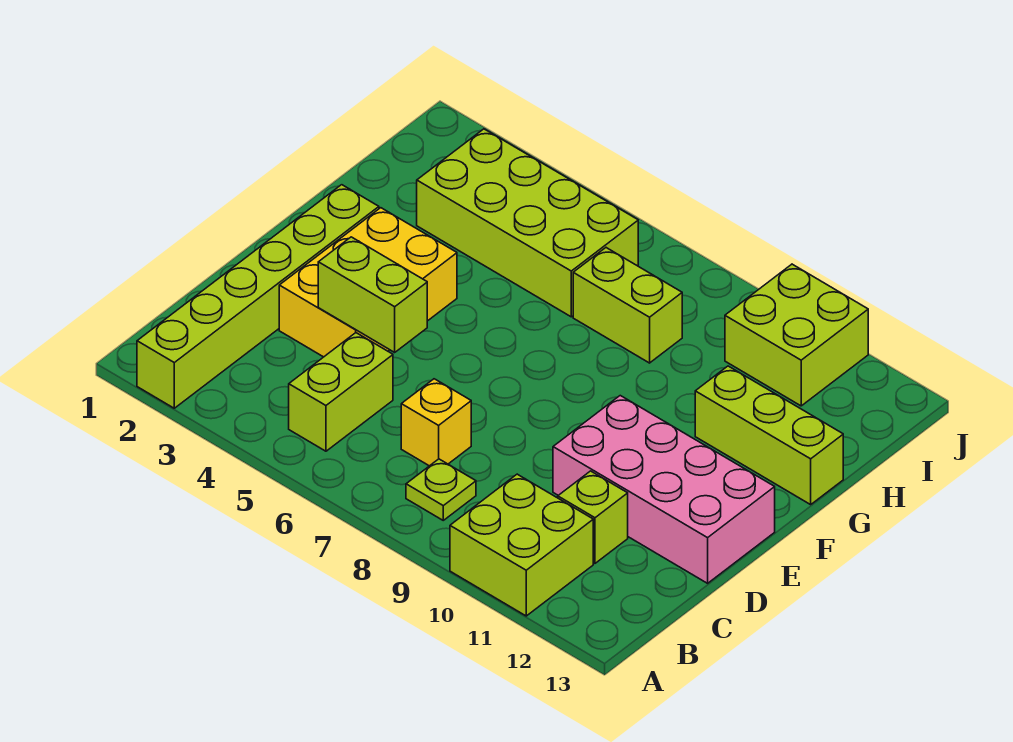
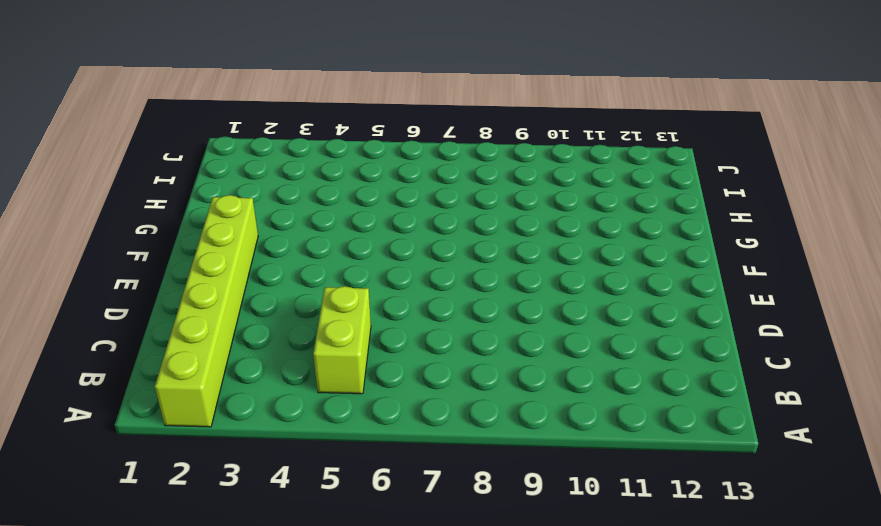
none -> lime brick A10:B11 level 1
none -> lime plate B8 level 1
none -> yellow brick C7 level 1

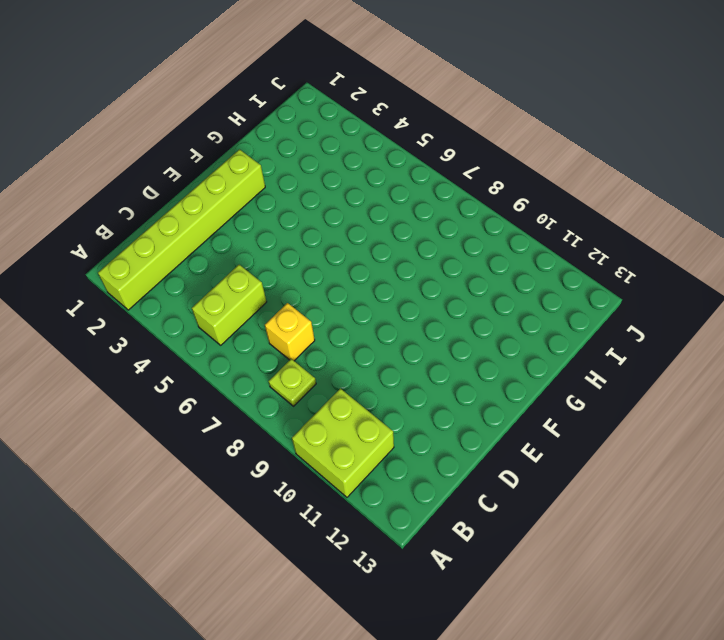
none -> lime brick C11 level 1
none -> yellow brick D3:F4 level 1
none -> pink brick D10:E13 level 1

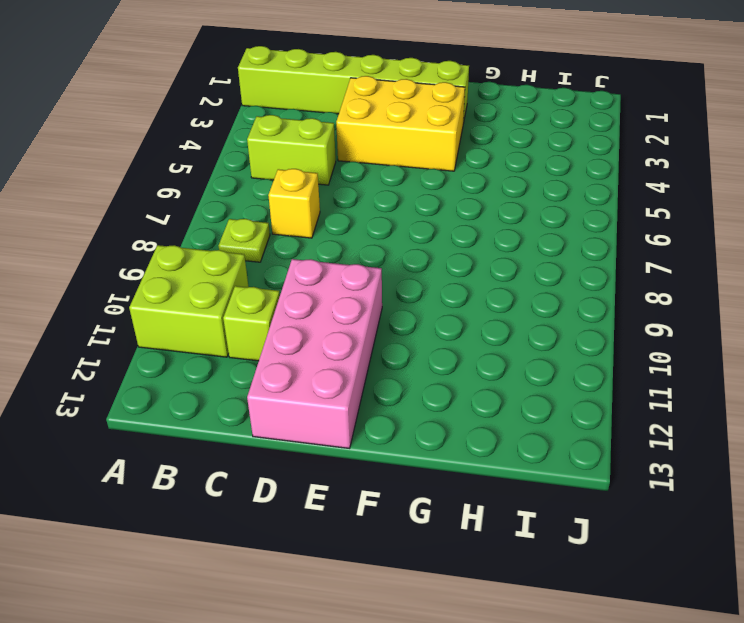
none -> lime brick G11:G13 level 1
none -> lime brick H3:I6 level 1
none -> lime brick H7:H8 level 1

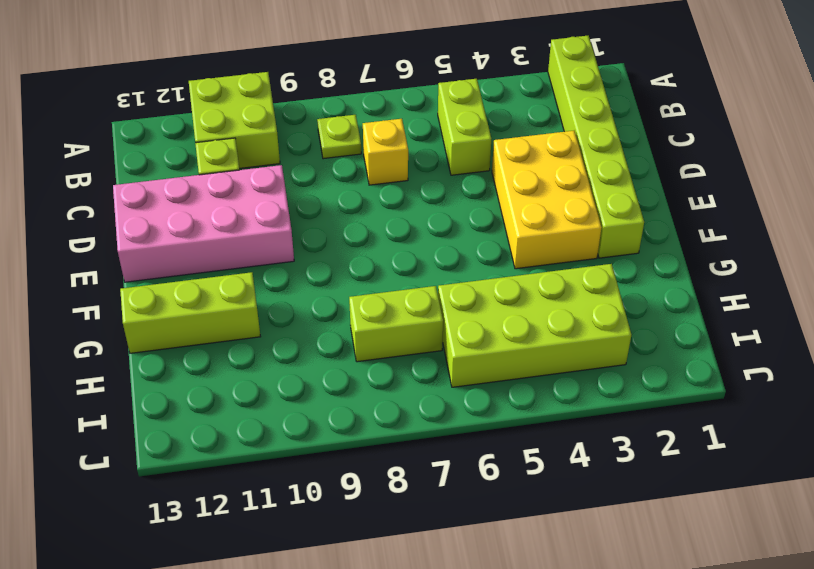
none -> lime brick I10:J11 level 1
none -> lime brick D4:D5 level 2

